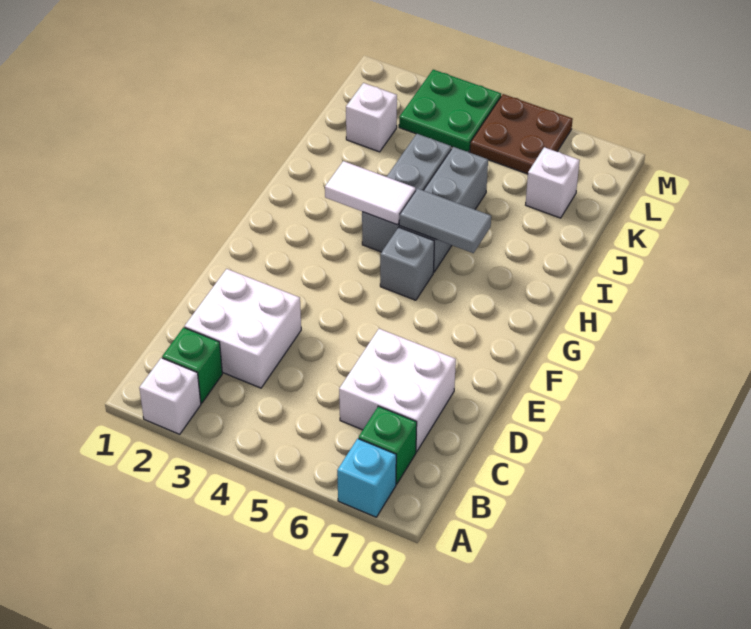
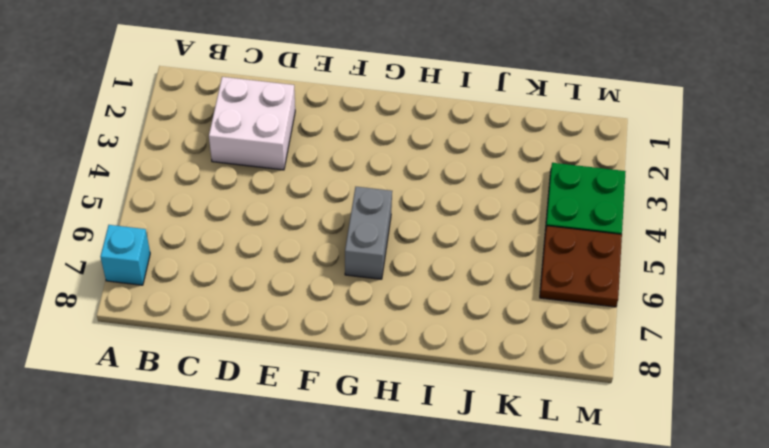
grey brick G5:G6 level 1 -> grey brick G5 level 1
none -> white brick A2 level 1
none -> green brick B2 level 1
none -> green brick B7 level 1

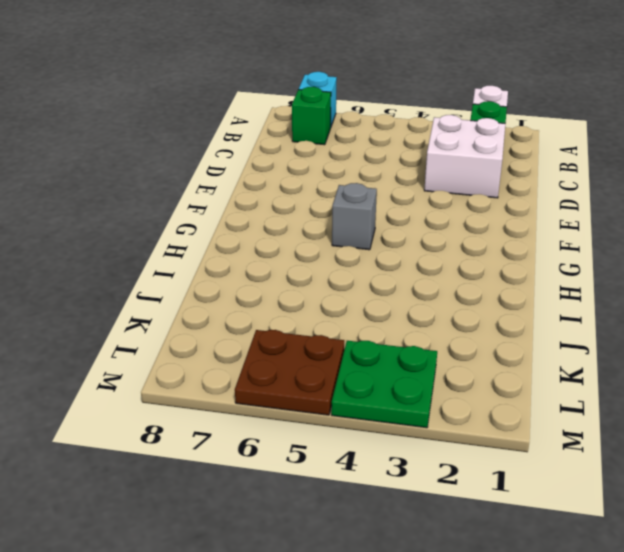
none -> white brick C6:D7 level 1
none -> grey brick H4:J4 level 1
none -> grey brick H5:J5 level 1

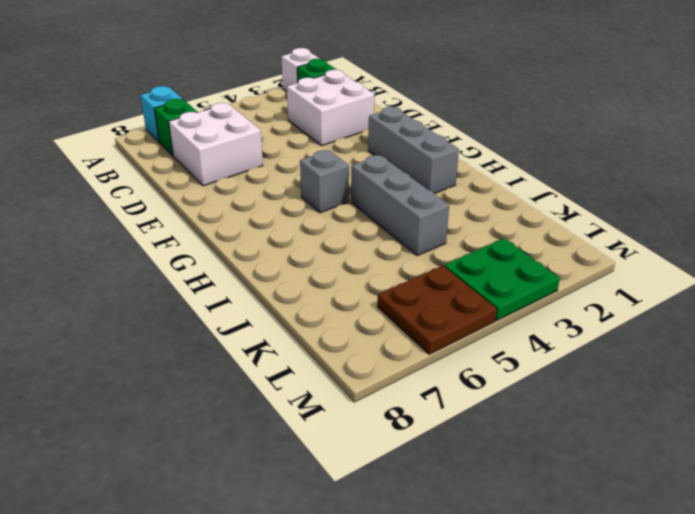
grey brick F2:H2 level 1 -> grey brick H5:J5 level 1
none -> white brick K2 level 1
none -> white brick K7 level 1
none -> white tile H3:H4 level 2

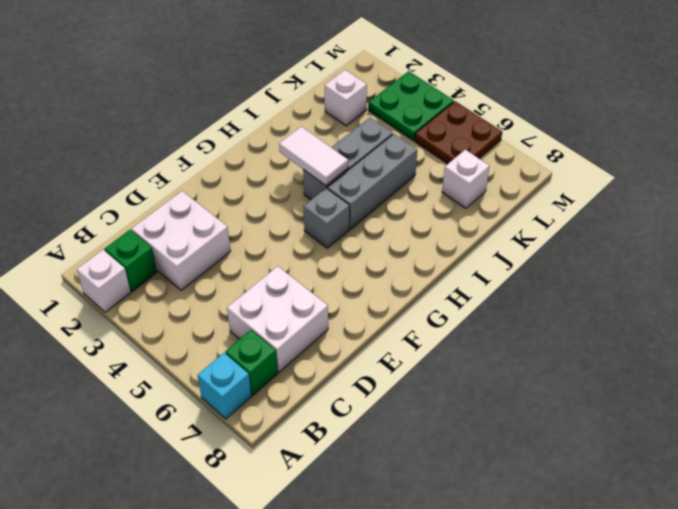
none -> grey tile H5:H6 level 2

